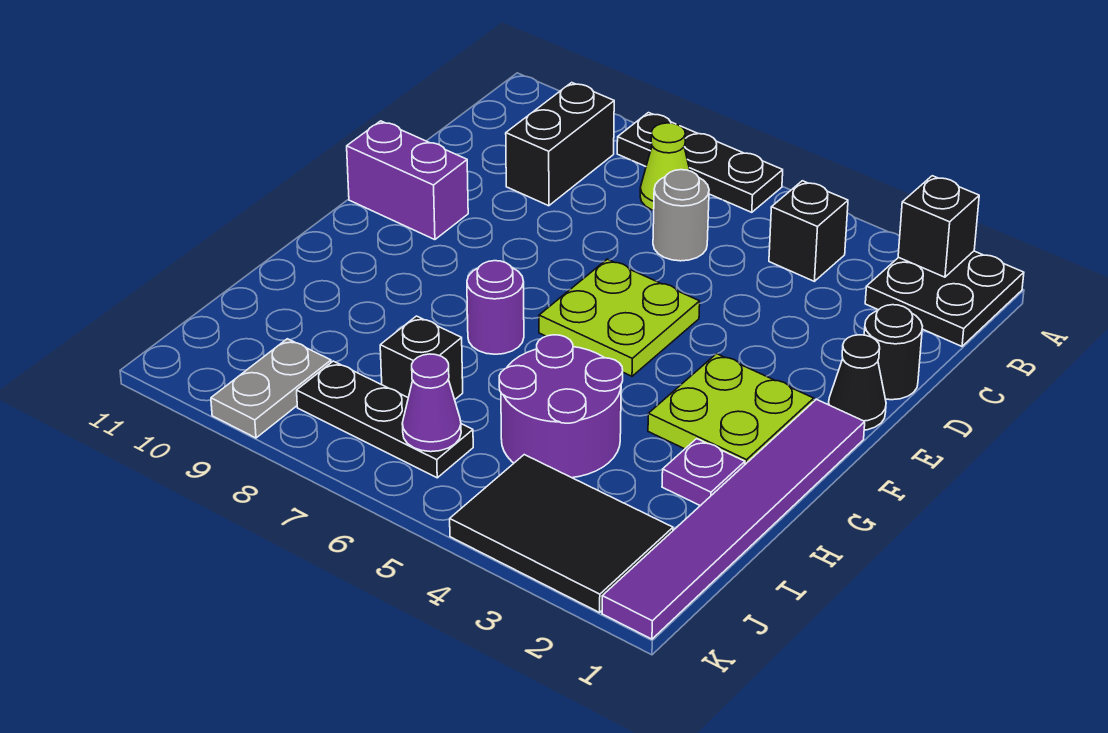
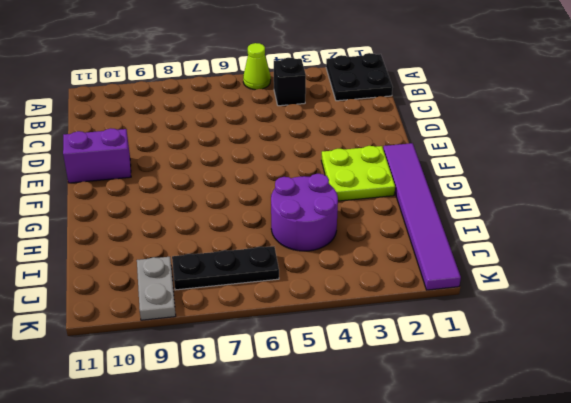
lime cone A5 level 1 -> lime cone B7 level 1
none -> black plate A6:A8 level 1
none -> black brick B9:C9 level 1
none -> grey round brick C6 level 1

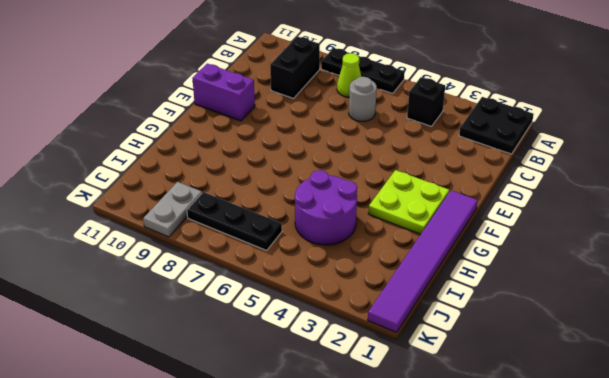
none -> black round brick D1 level 1
none -> black cone E1 level 1
none -> lime plate E5:F6 level 1

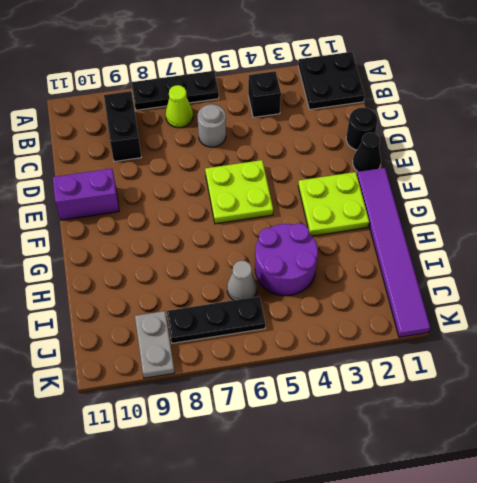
grey cone I6 level 1 -> none
none -> purple round brick G7 level 1
none -> purple plate H2 level 1
none -> black brick I7 level 1

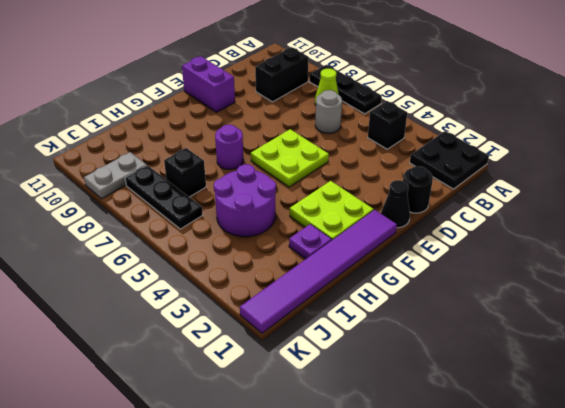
none -> black tile J2:K4 level 1
none -> black brick A2 level 2
none -> purple cone J6 level 2

